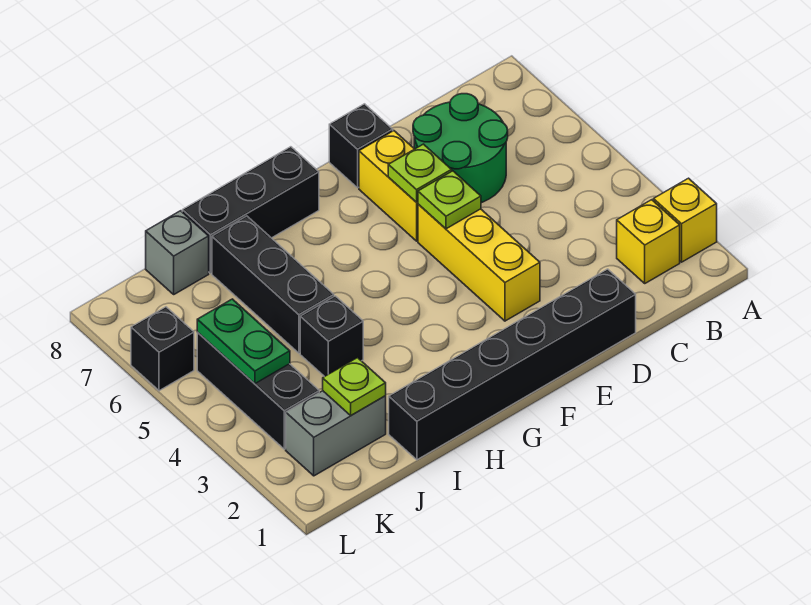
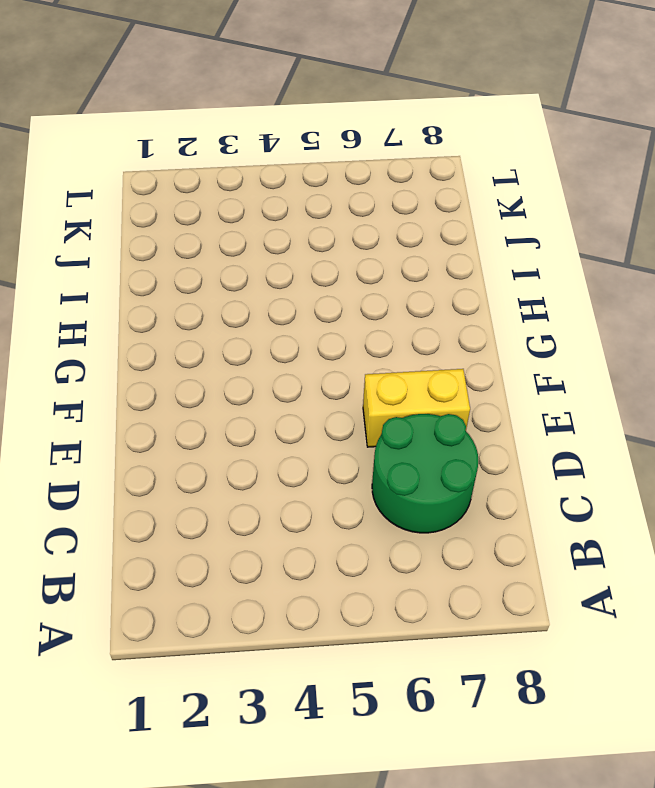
none -> yellow brick A2 level 1
none -> yellow brick B2 level 1
none -> black brick D1:I1 level 1

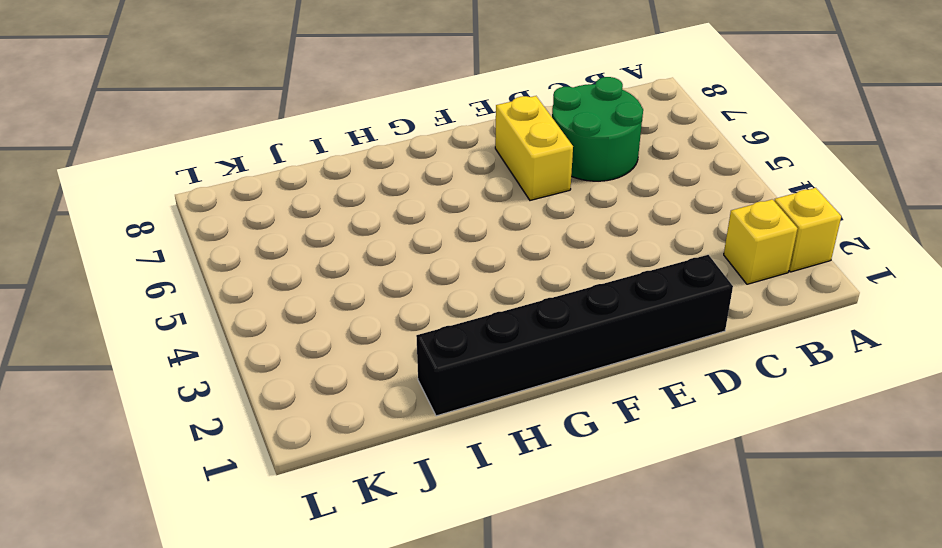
none -> yellow brick E3:E5 level 1
none -> black brick E8 level 1
none -> black brick G8:I8 level 1

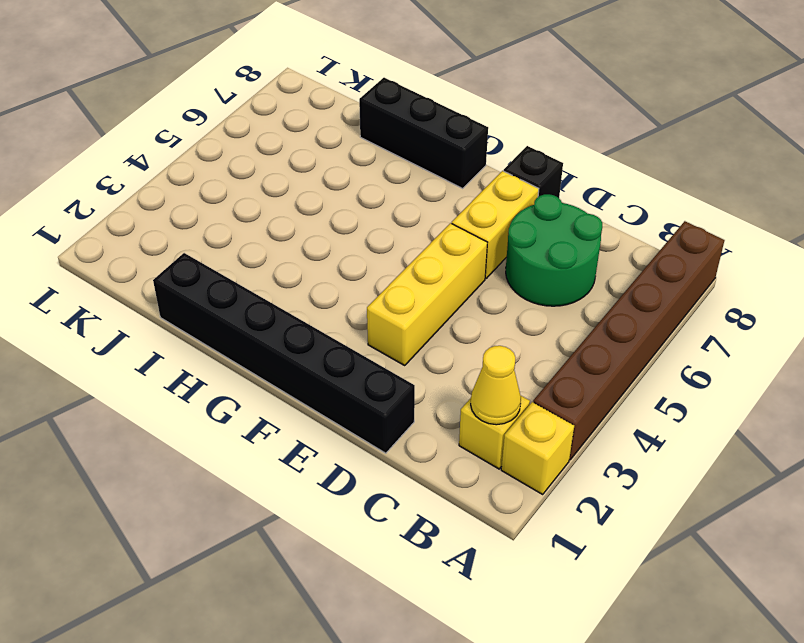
brown brick A3:A8 level 1 -> none
yellow cone B2 level 2 -> none
none -> black brick I4 level 1
none -> black brick I5:I7 level 1
none -> grey brick J2:K2 level 1

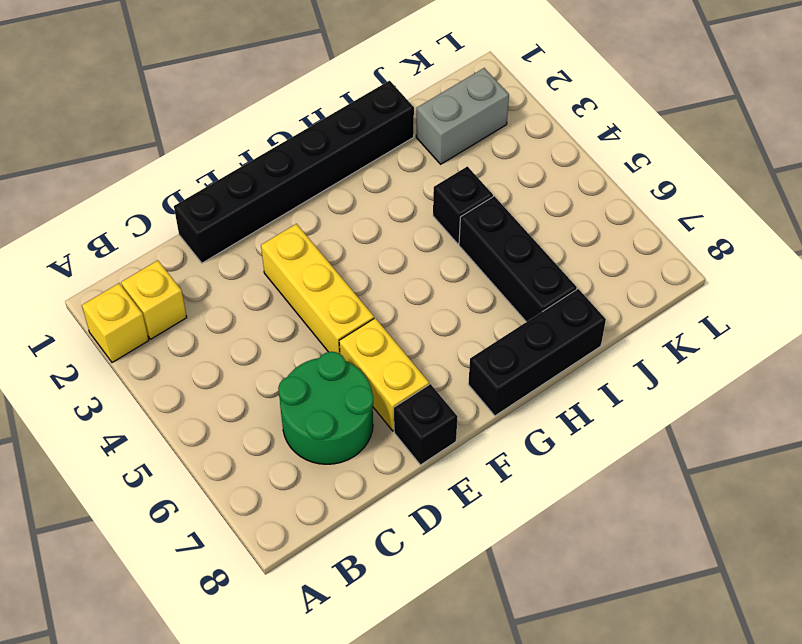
none -> grey brick J8 level 1
none -> black brick K3:K5 level 1
none -> black brick L6 level 1

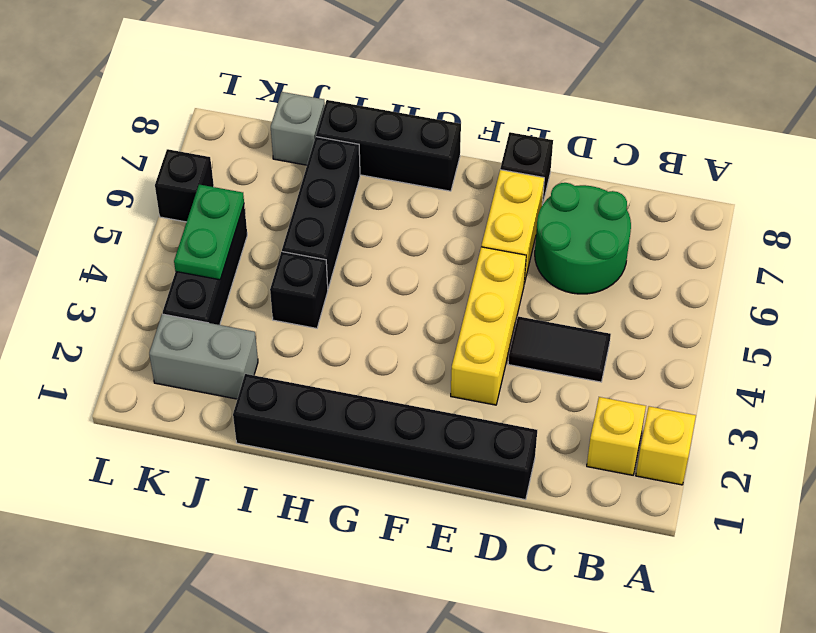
black tile C4:D4 level 1 -> none
none -> lime plate E5 level 2
none -> lime plate E6 level 2
none -> lime plate J2 level 2

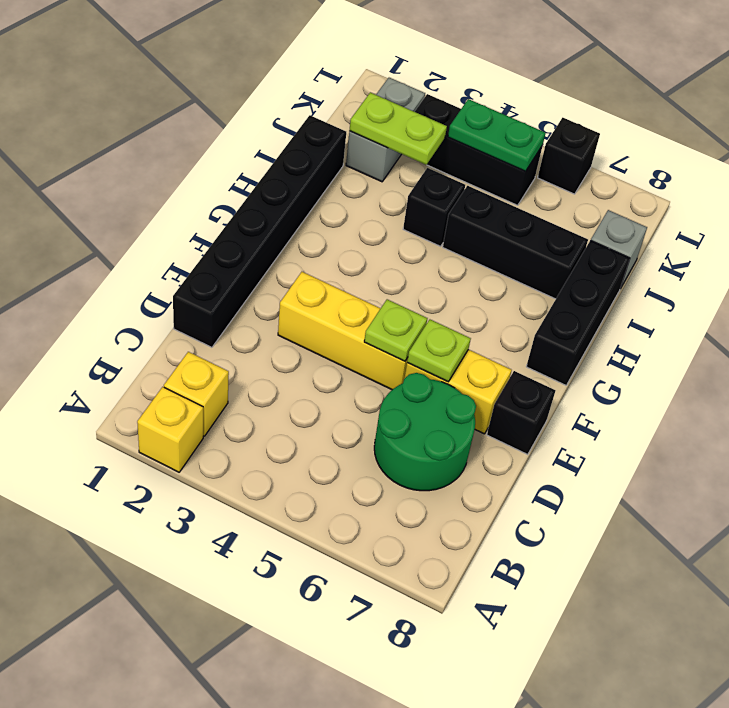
lime plate J2:J3 level 2 -> lime plate J2 level 2

